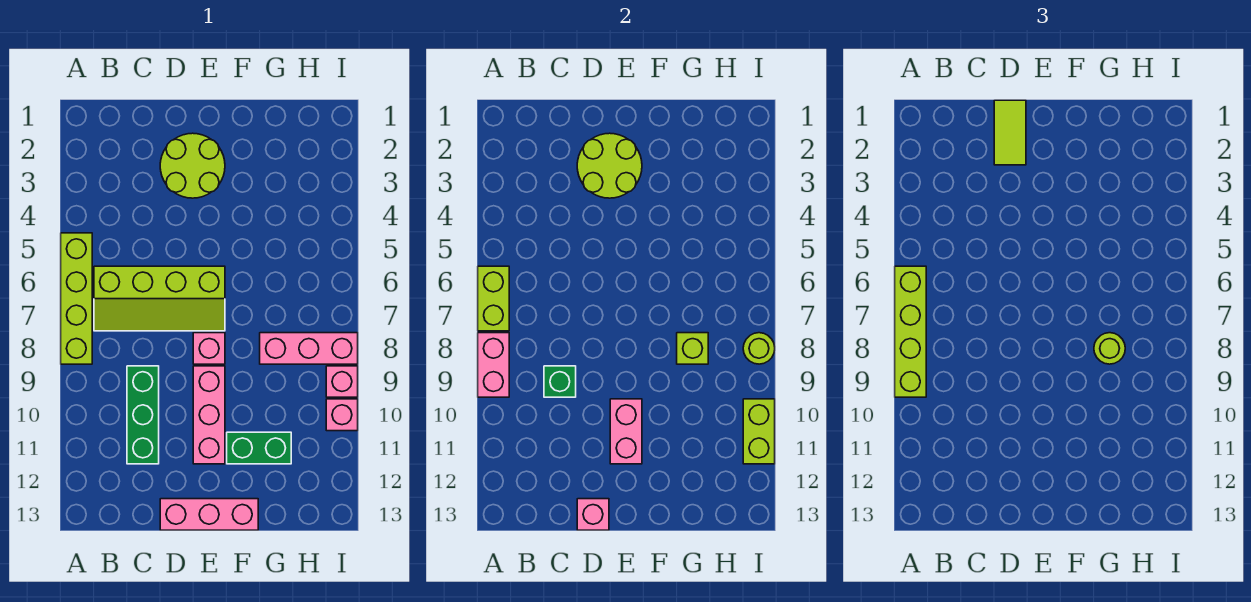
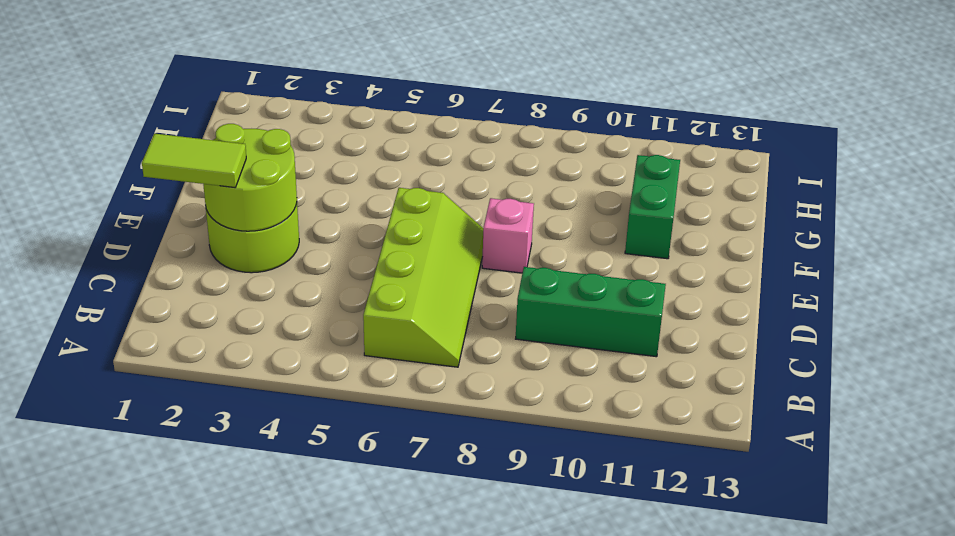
none -> lime brick A5:A8 level 1
none -> pink brick D13:F13 level 1
none -> pink brick E9:E11 level 1

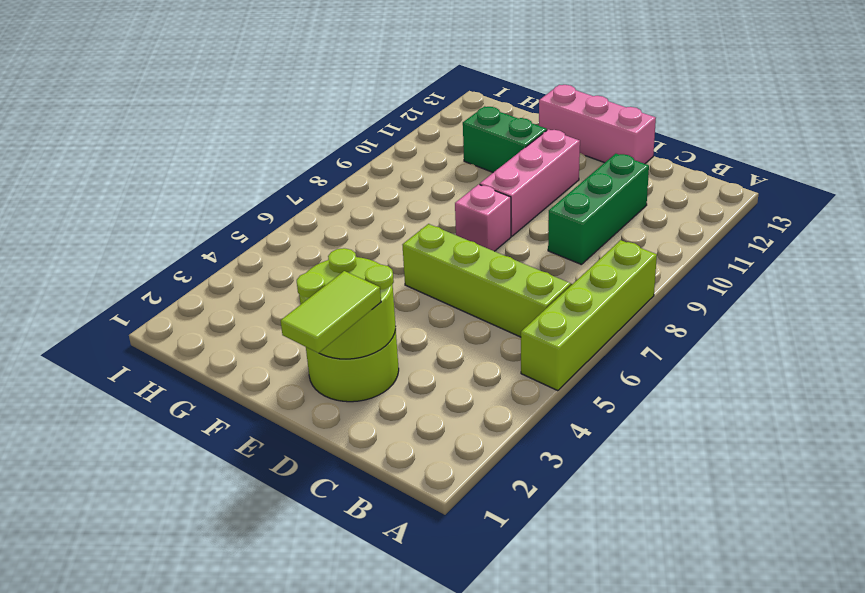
none -> pink brick G8:I8 level 1
none -> pink brick I9 level 1
none -> pink brick I10 level 1

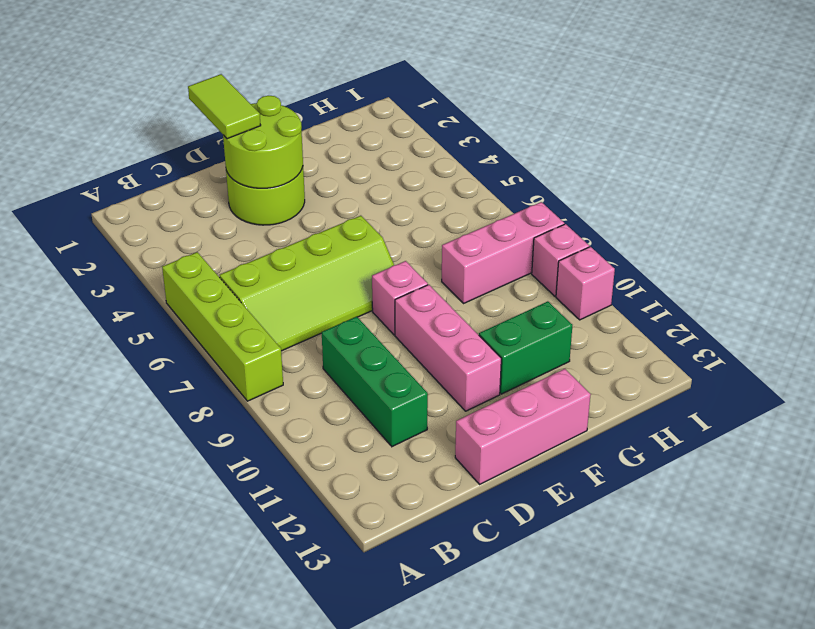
none -> lime brick A6:A7 level 2
none -> pink brick A8:A9 level 2
none -> green brick C9 level 2

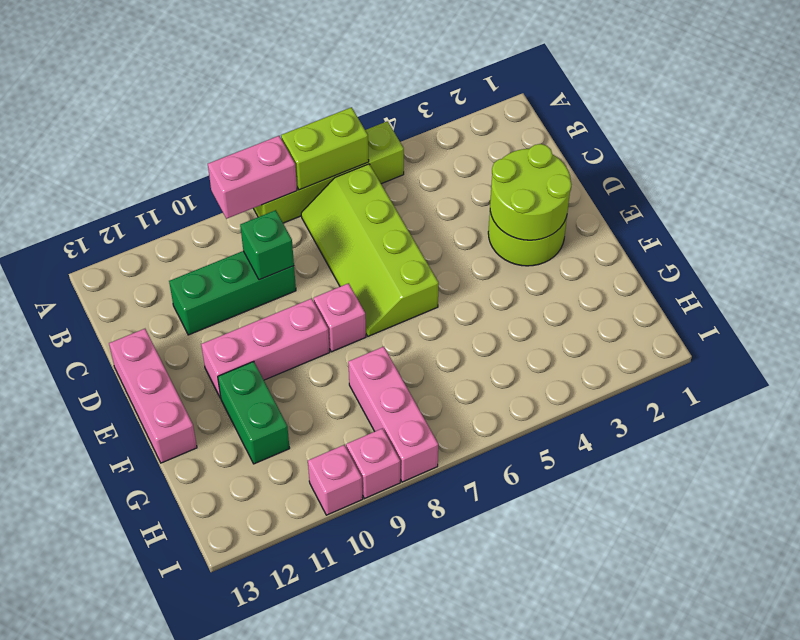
none -> pink brick D13 level 2
none -> pink brick E10:E11 level 2
none -> lime brick G8 level 2

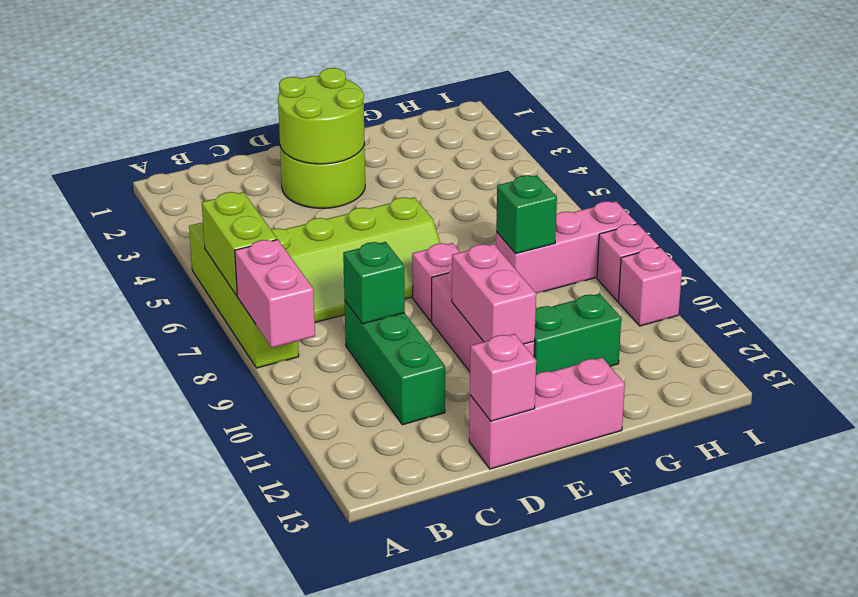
green brick G8 level 2 -> lime brick G8 level 2
none -> lime round brick I8 level 2
none -> lime brick I10:I11 level 2
none -> lime brick A6:A9 level 3

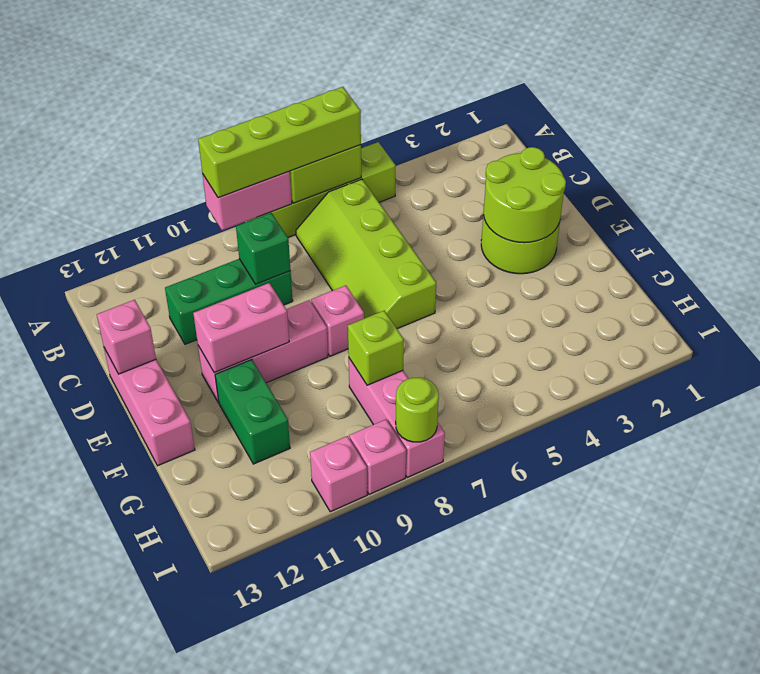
none -> lime brick I10:I11 level 2
none -> lime tile D1:D2 level 3
none -> lime round brick G8 level 3

